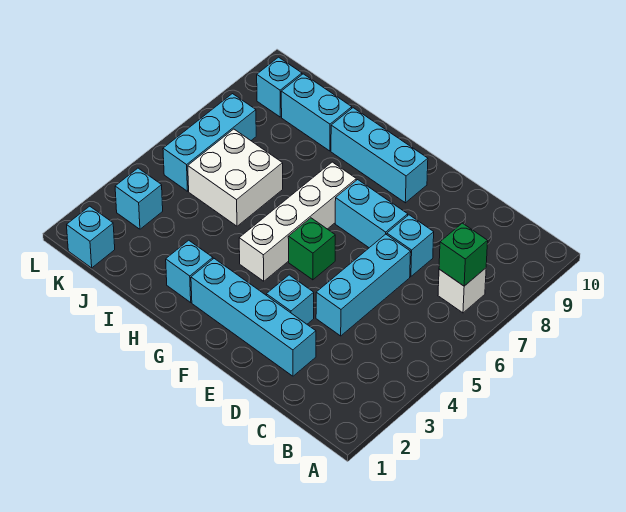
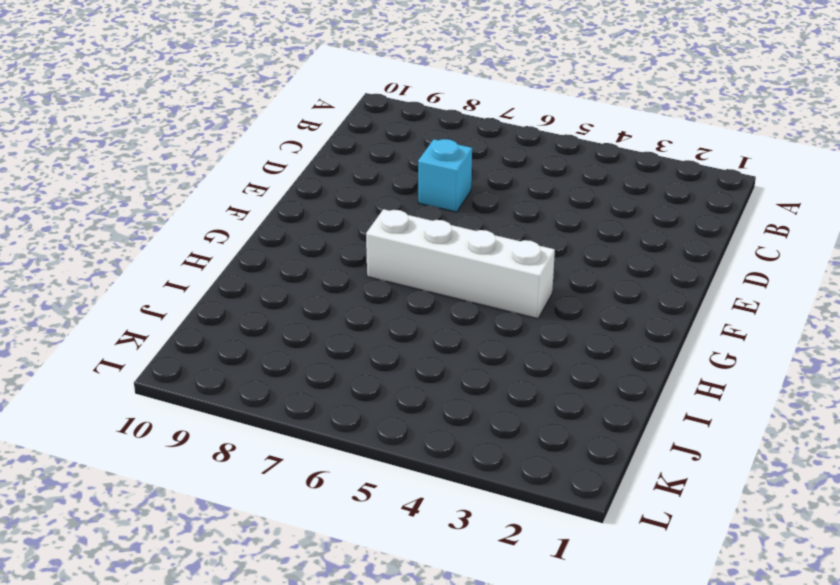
none -> white brick B7 level 1
none -> cyan brick D2:G2 level 1
none -> cyan brick D4:D6 level 1

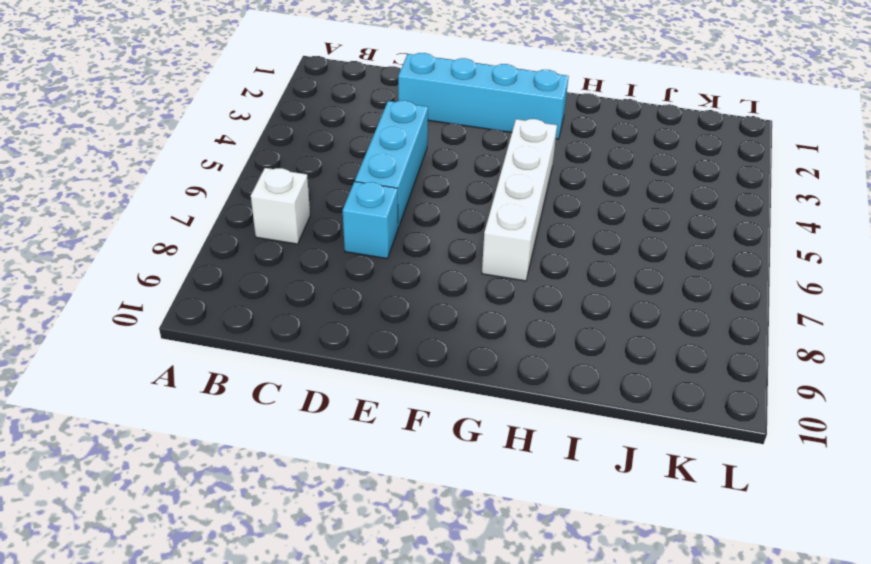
none -> cyan brick E3 level 1
none -> cyan brick E7:F7 level 1
none -> green brick F5 level 1

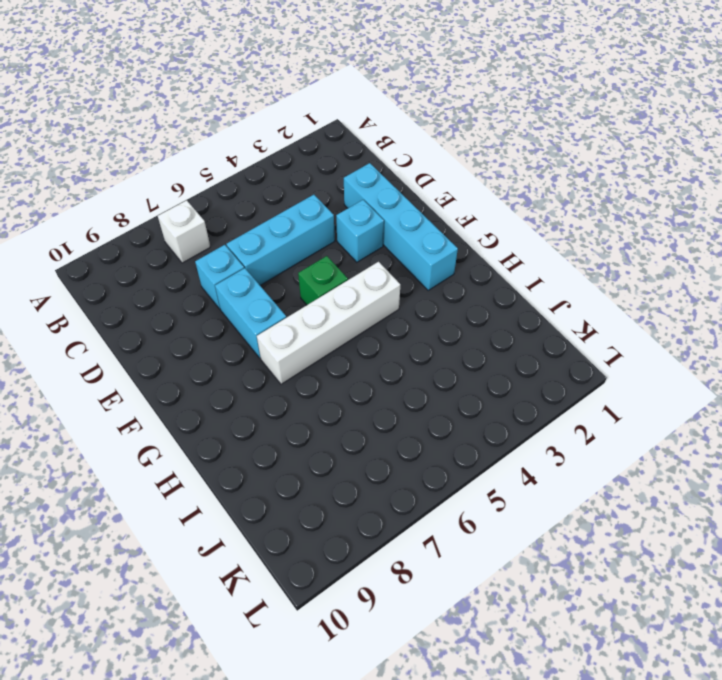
none -> cyan brick F9:H9 level 1
none -> cyan brick H2 level 1
none -> white brick I5:J6 level 1

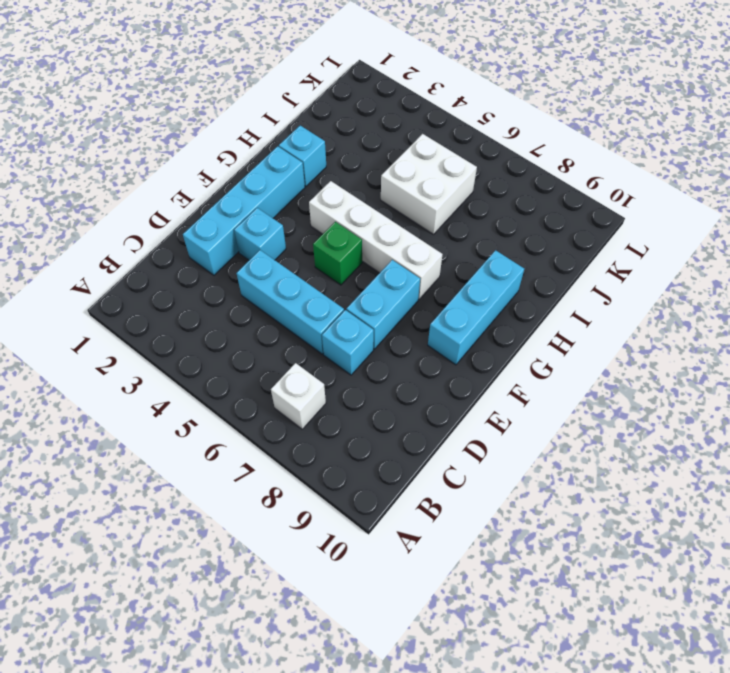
none -> cyan brick I9:J9 level 1
none -> cyan brick K1 level 1
none -> cyan brick K3 level 1

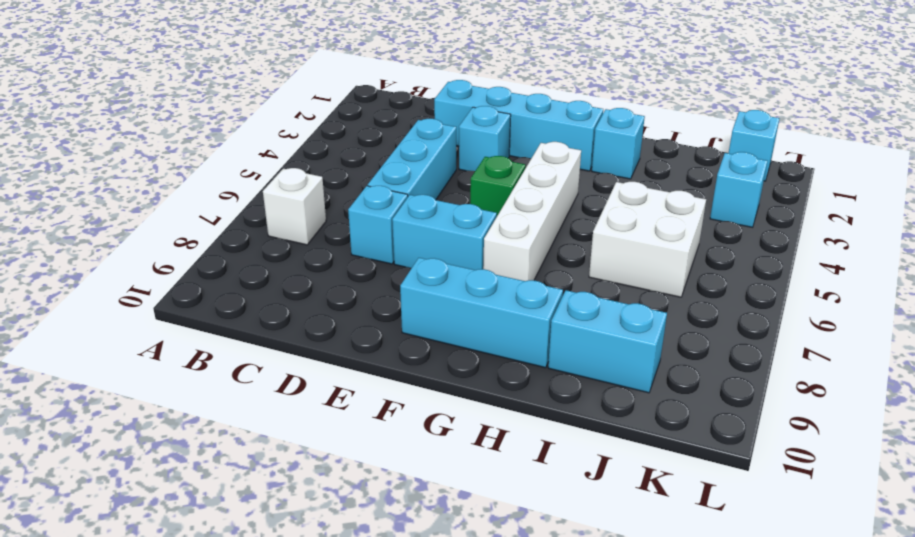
none -> cyan brick K5:K7 level 1
none -> cyan brick K9 level 1
none -> green brick B7 level 2

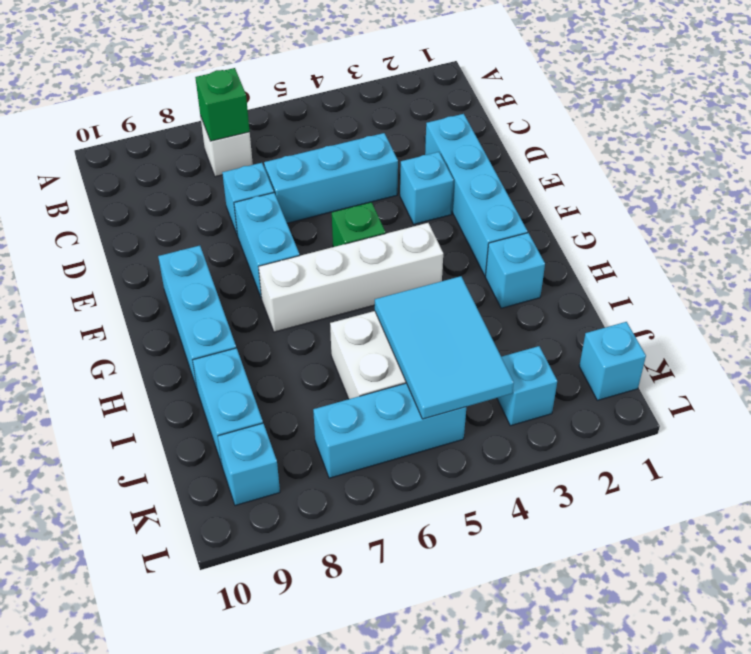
cyan tile I4:K5 level 2 -> none

